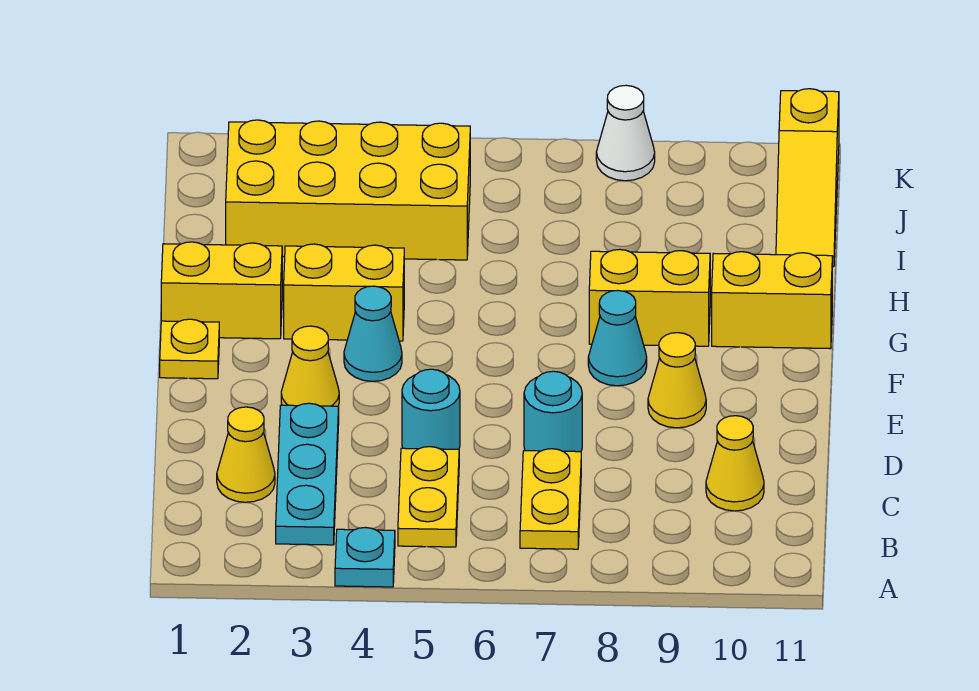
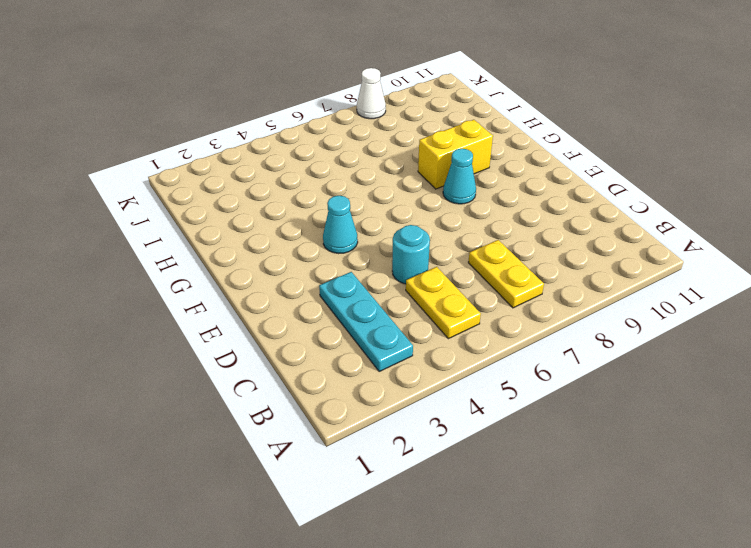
none -> cyan plate A4 level 1
none -> yellow cone C2 level 1
none -> yellow cone C10 level 1

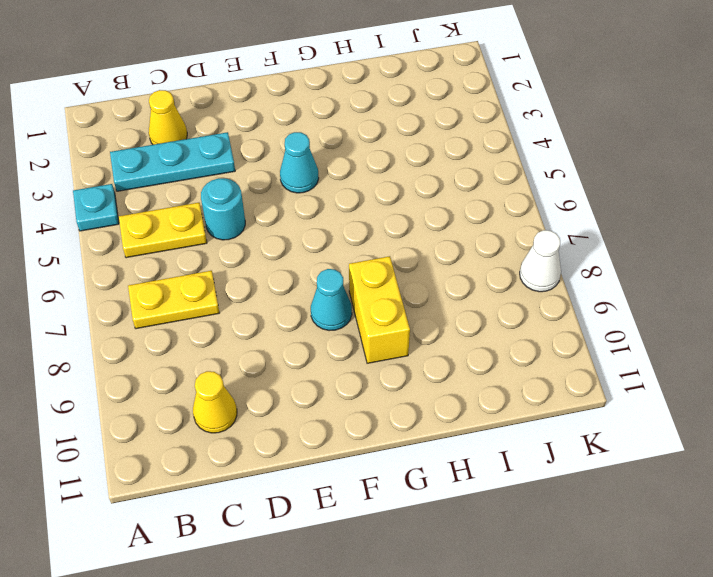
none -> cyan round brick D7 level 1
none -> yellow cone E3 level 1
none -> yellow cone E9 level 1

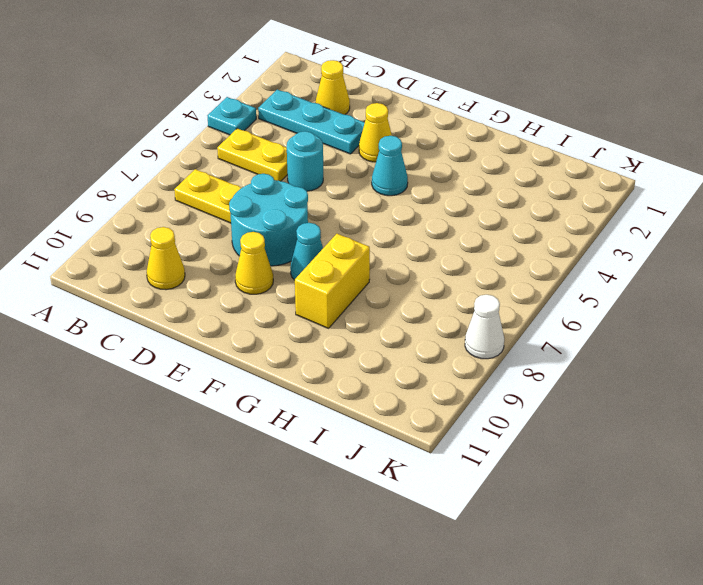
cyan round brick D7:E8 level 1 -> cyan round brick D7 level 1
none -> yellow plate F1 level 1
none -> yellow brick G1:G2 level 1
none -> yellow brick G3:G4 level 1

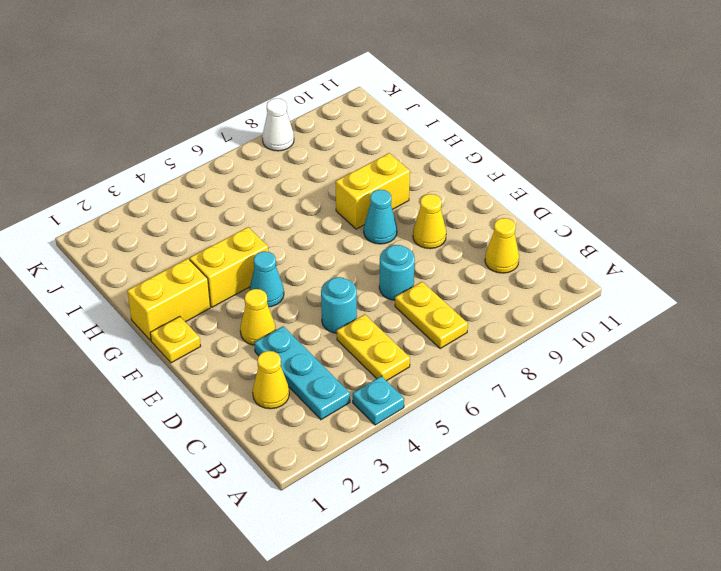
none -> yellow brick G10:G11 level 1
none -> yellow brick I2:J5 level 1
none -> yellow slope I11:K11 level 1 top K

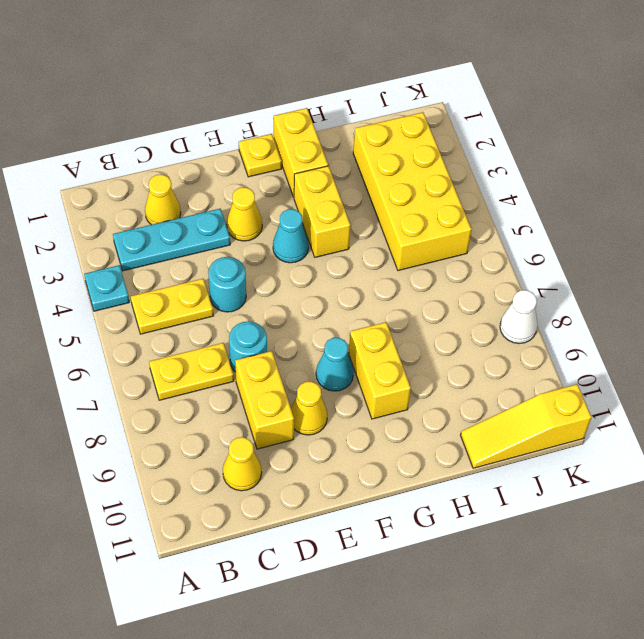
yellow brick D8:D9 level 1 -> yellow brick G10:G11 level 1

